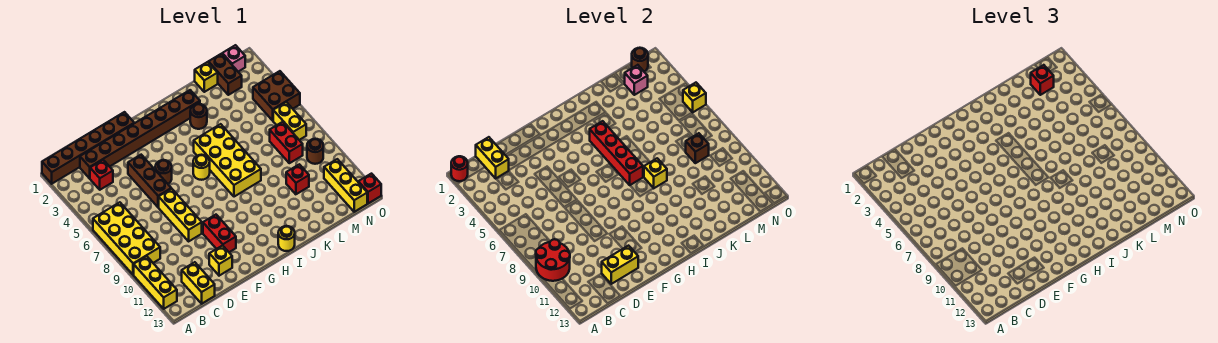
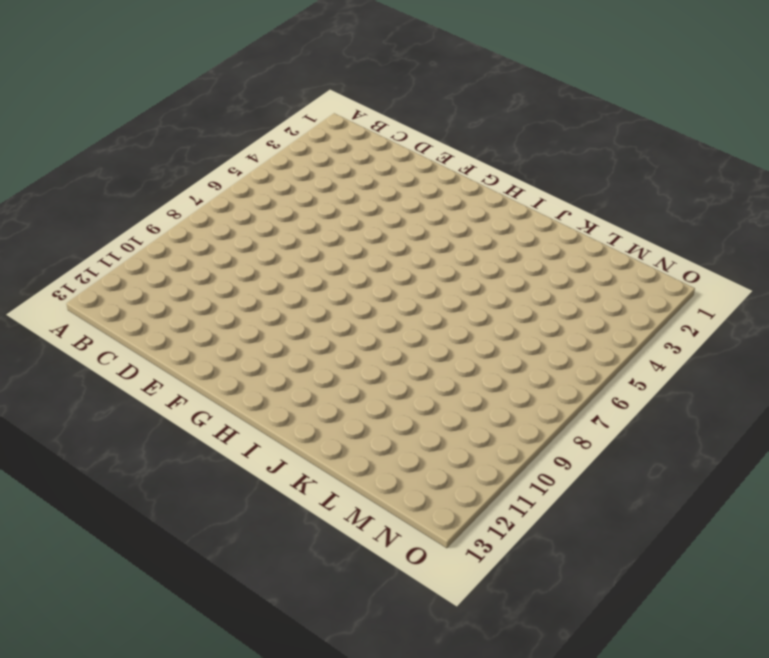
none -> brown brick A1:F1 level 1
none -> yellow brick A6:B9 level 1
none -> yellow brick A10:A12 level 1
none -> brown brick C2:J2 level 1

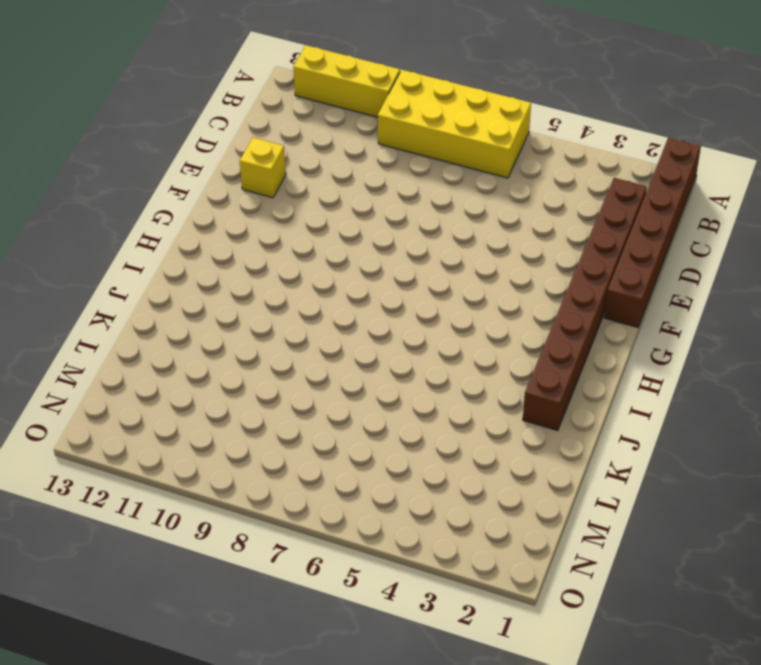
none -> red brick C3 level 1
none -> yellow brick C12:C13 level 1
none -> brown brick E4:E6 level 1
none -> yellow brick E7:E9 level 1

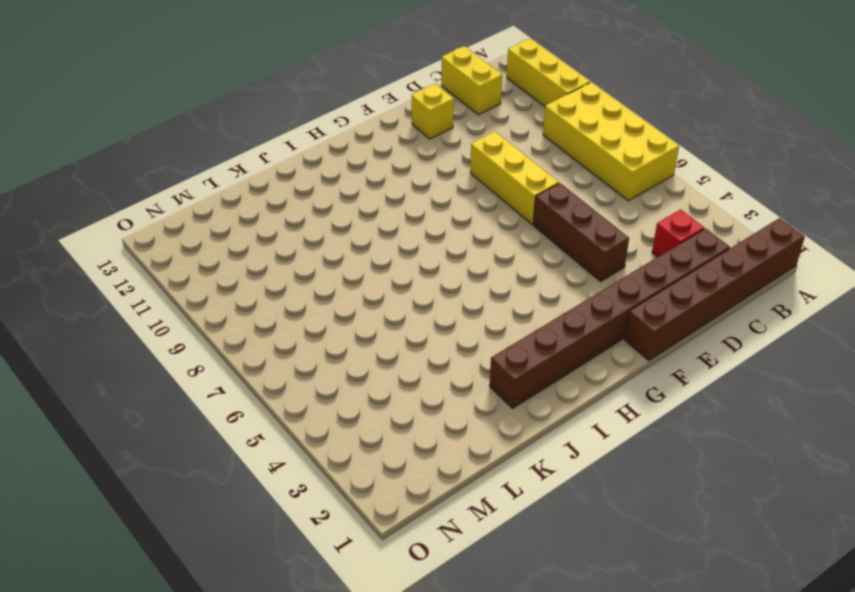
none -> brown round brick F5 level 1
none -> red brick F10:F11 level 1
none -> yellow round brick H6 level 1
none -> yellow brick I5:J8 level 1

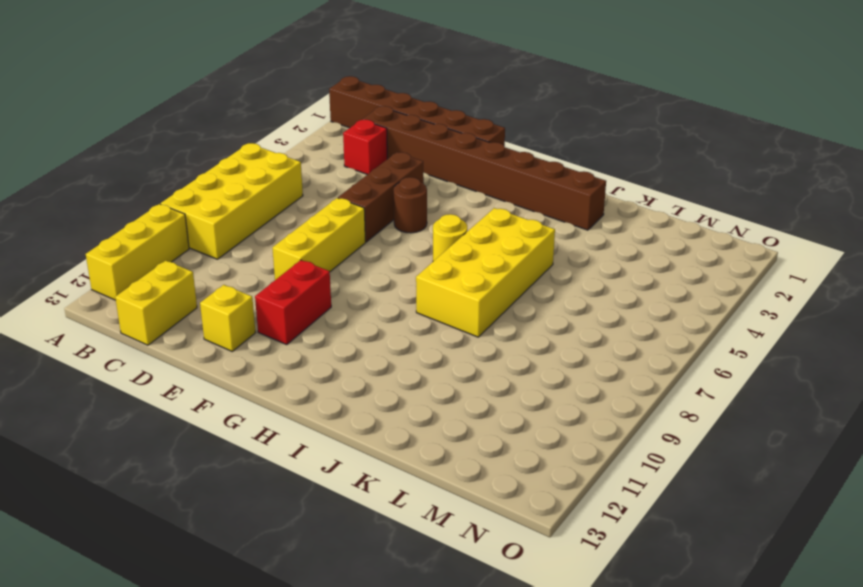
none -> yellow round brick I13 level 1
none -> brown round brick J3 level 1
none -> yellow brick L1 level 1
none -> red brick L10 level 1

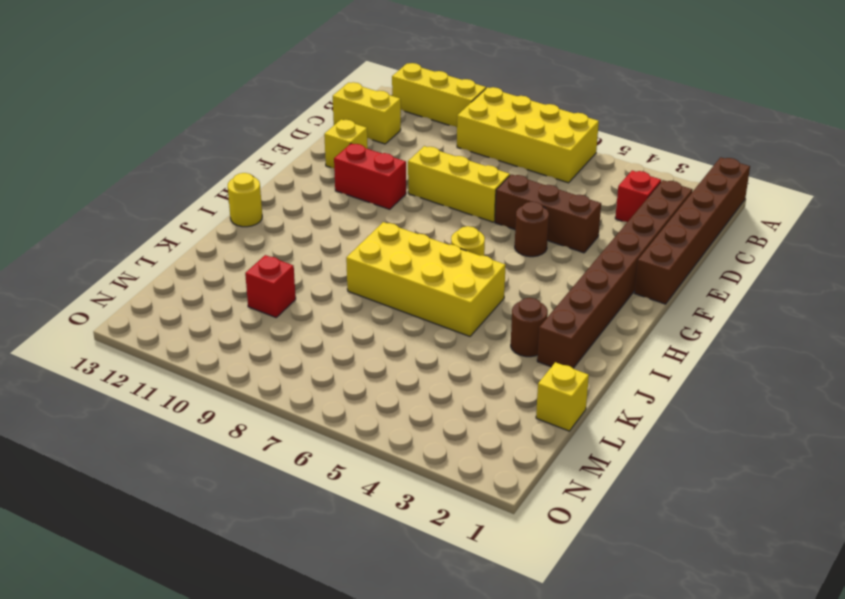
none -> brown brick M1:M2 level 1
none -> red brick M7:M8 level 1
none -> pink brick N1 level 1
none -> brown brick N4:O5 level 1

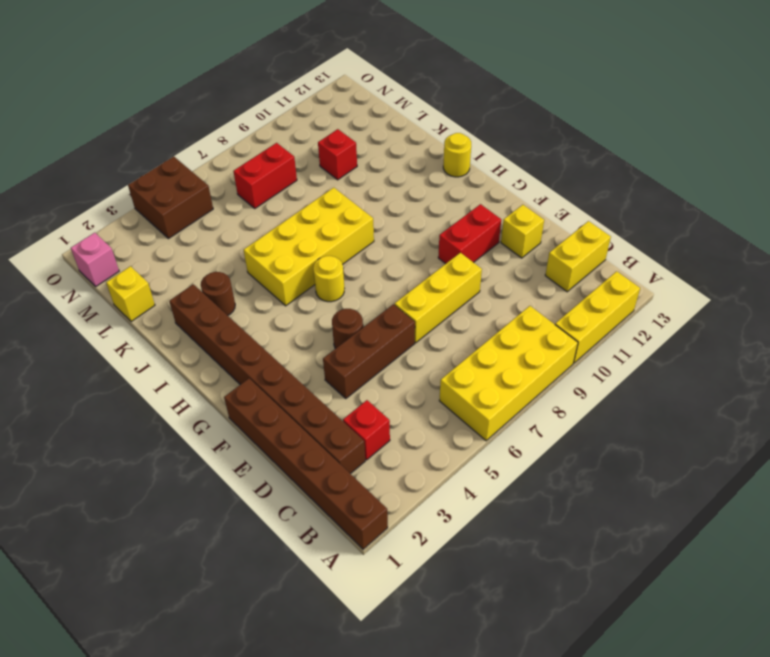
none -> brown brick M1:M2 level 1
none -> yellow brick N6:N7 level 1
none -> brown round brick N9 level 1
none -> yellow brick N11:N13 level 1

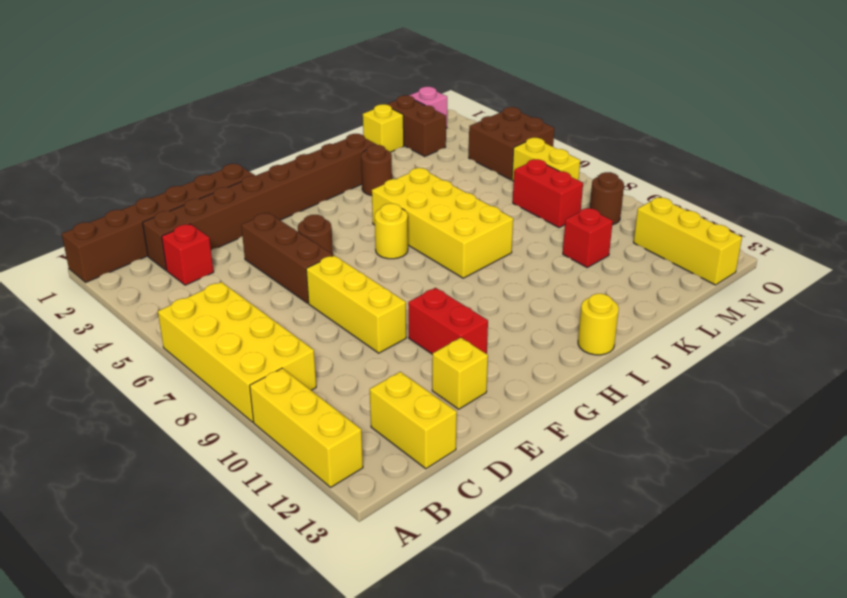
none -> red brick O13 level 1
none -> red round brick A1 level 2
none -> red round brick A9:B10 level 2
none -> yellow brick C1:C2 level 2

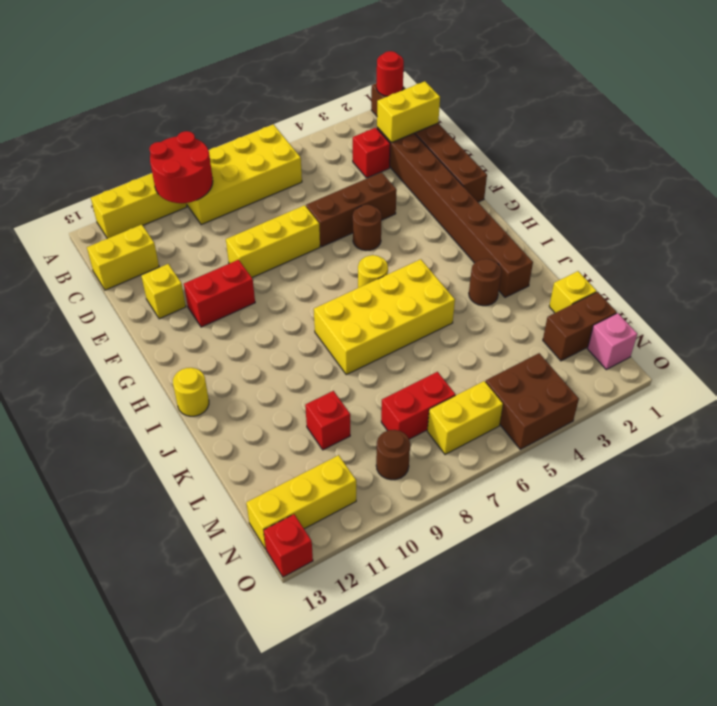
none -> yellow brick D12:E12 level 2
none -> red brick I4:I7 level 2
none -> yellow brick J8 level 2
none -> pink brick M2 level 2

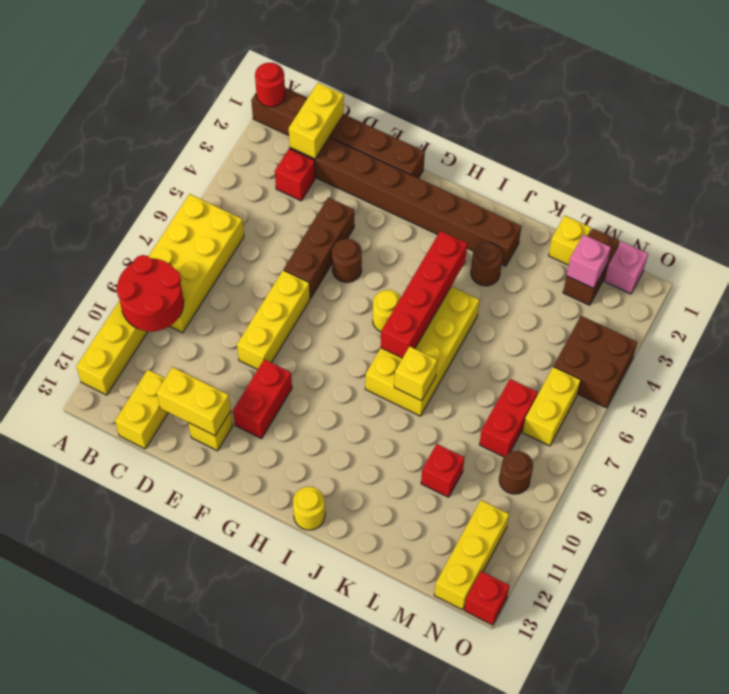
none -> brown brick M8 level 2
none -> brown round brick N1 level 2
none -> yellow brick O5 level 2
none -> red brick M2 level 3

